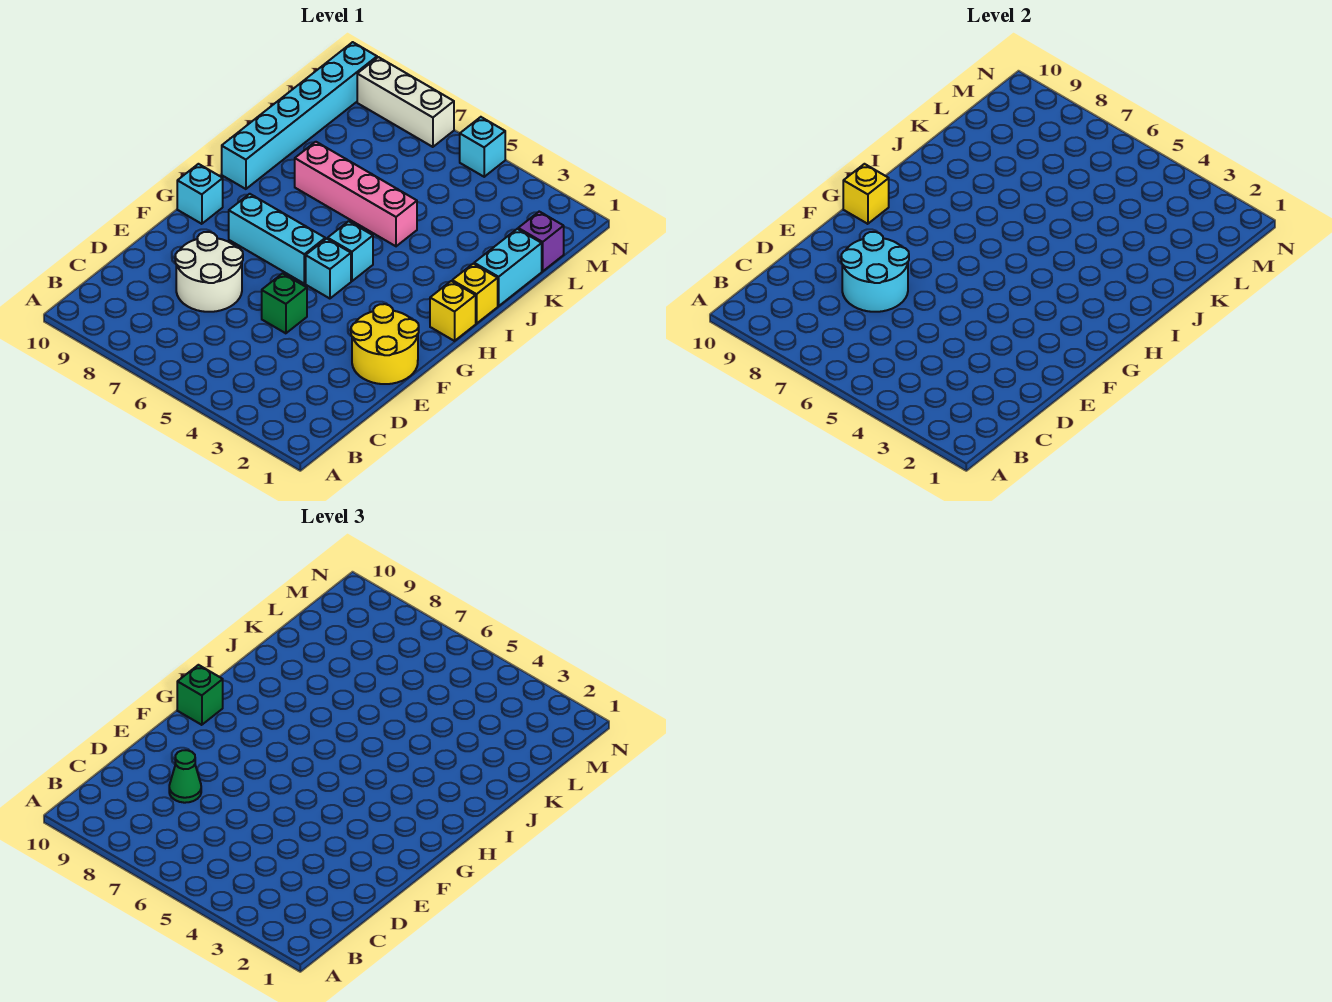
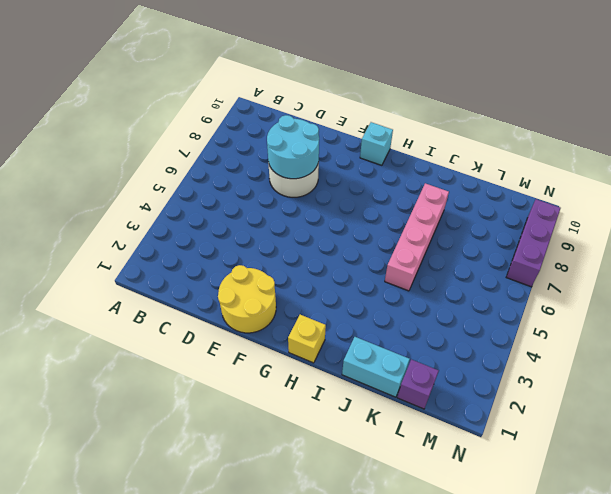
purple brick N7:N9 level 1 -> white brick N7:N9 level 1
none -> green brick E5 level 1
none -> cyan brick G5 level 1
none -> cyan brick G6:G8 level 1

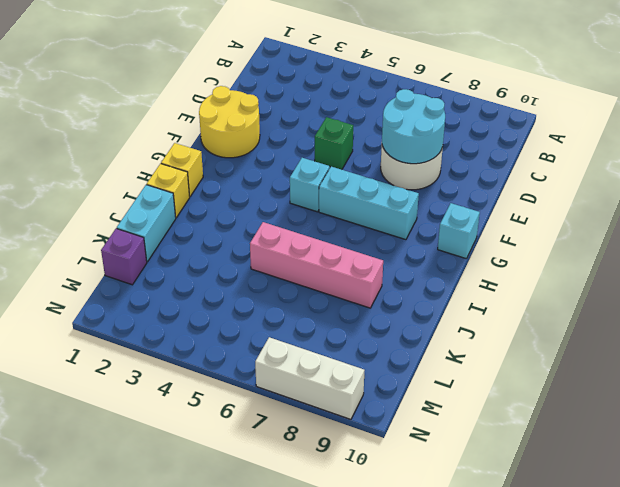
none -> cyan brick H5 level 1
none -> cyan brick I10:N10 level 1
none -> cyan brick N5 level 1

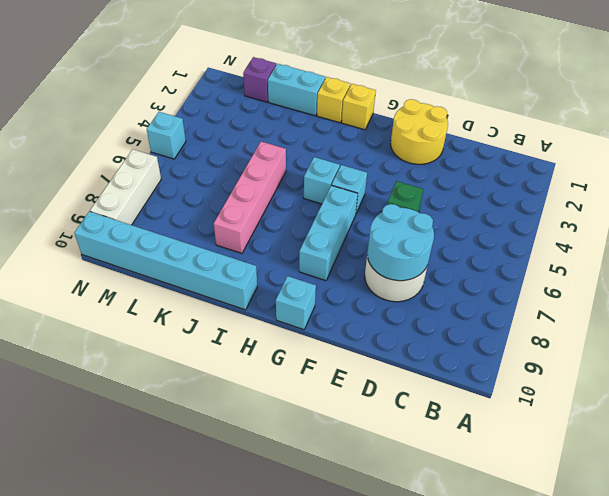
none -> yellow brick G10 level 2
none -> green cone D8 level 3
none -> green brick G10 level 3

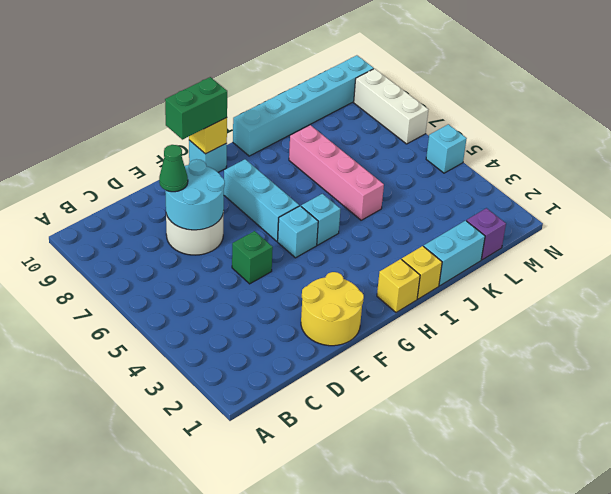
green brick F10:G10 level 3 -> green brick G10 level 3

